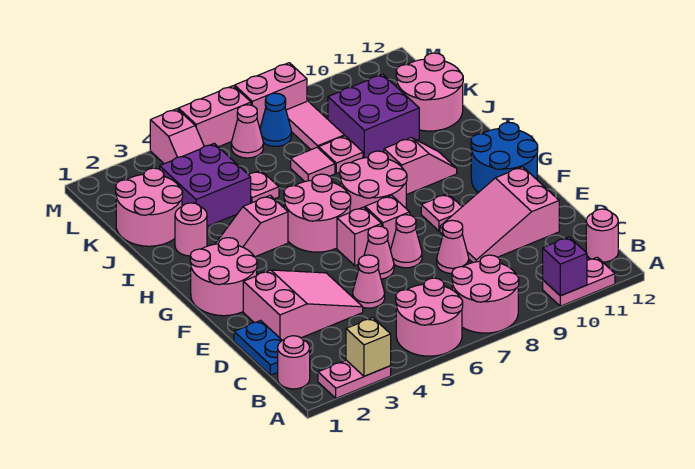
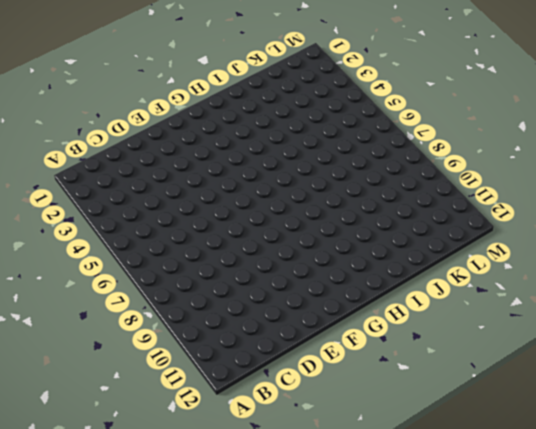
none -> pink plate A2:A3 level 1
none -> pink round brick A5:B6 level 1
none -> pink round brick A7:B8 level 1
none -> pink plate A10:A11 level 1

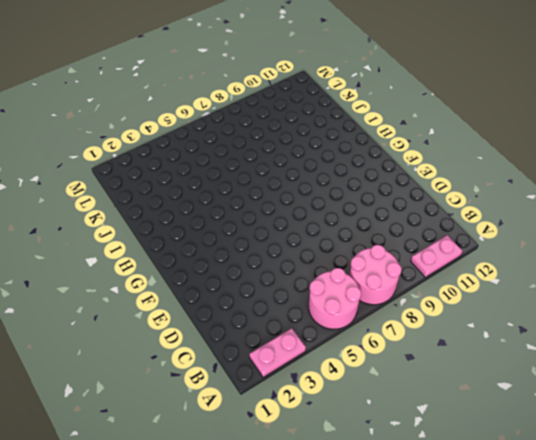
none -> pink round brick B1 level 1
none -> pink round brick B12 level 1
none -> blue plate C1:D1 level 1
none -> pink slope D2:E4 level 1 top 2

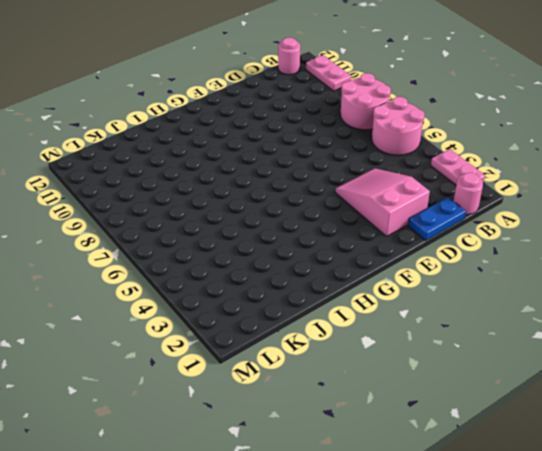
none -> pink cone D5 level 1
none -> pink cone D8 level 1
none -> pink slope D9:E11 level 1 top 11
none -> pink cone E6 level 1

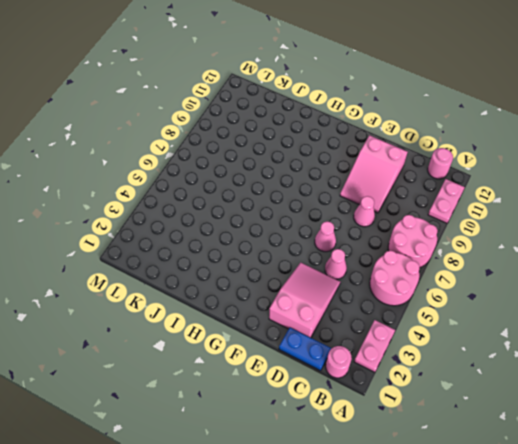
none -> pink cone E7 level 1
none -> pink round brick F1:G2 level 1
none -> pink brick F6 level 1
none -> pink brick F7 level 1

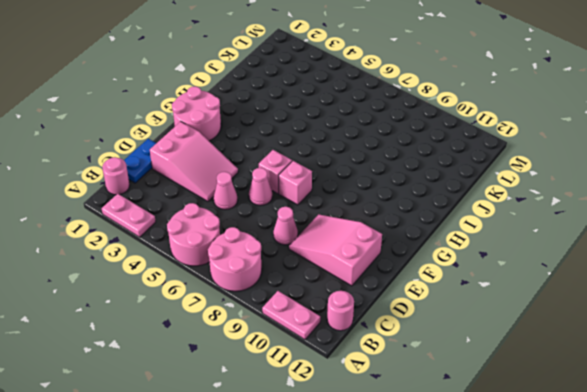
none -> pink cone E7 level 1
none -> pink plate F9 level 1
none -> blue round brick F11:G12 level 1
none -> pink round brick G5:H6 level 1

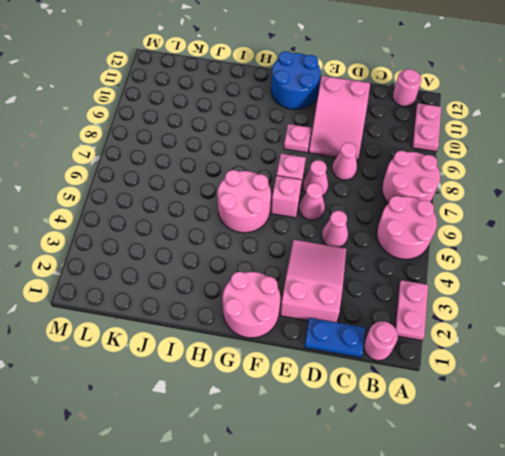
none -> pink round brick G7:H8 level 1
none -> pink slope H3:H4 level 1 top 4
none -> pink slope H9:H10 level 1 top 9
none -> pink round brick I2 level 1

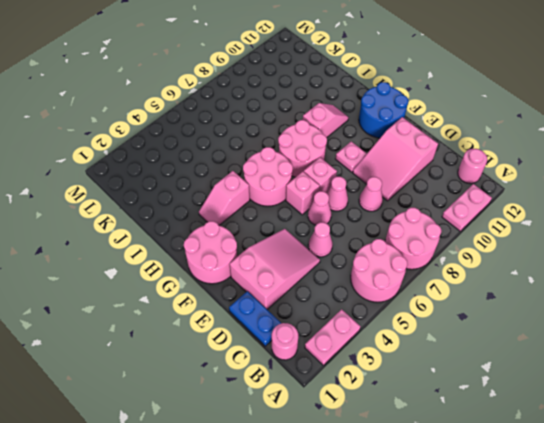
none -> pink round brick I2 level 1
none -> pink round brick J1:K2 level 1
none -> purple brick J3:K4 level 1
none -> pink plate J5 level 1

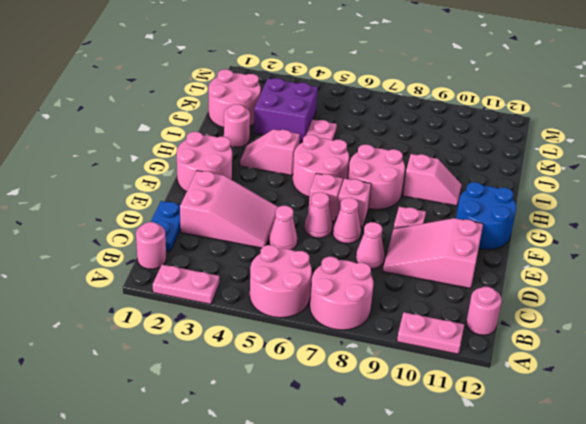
none -> pink tile J7 level 1
none -> pink plate J8 level 1
none -> purple brick J9:K10 level 1
none -> pink round brick J11:K12 level 1

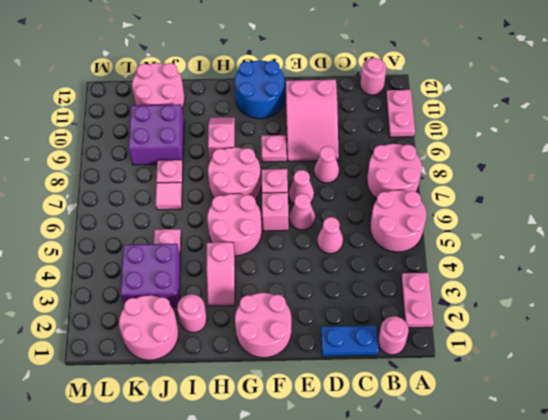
none -> pink slope D2:E4 level 1 top 2
none -> pink tile K8:L8 level 1
none -> pink slope L4:M4 level 1 top M
none -> pink cone L6 level 1

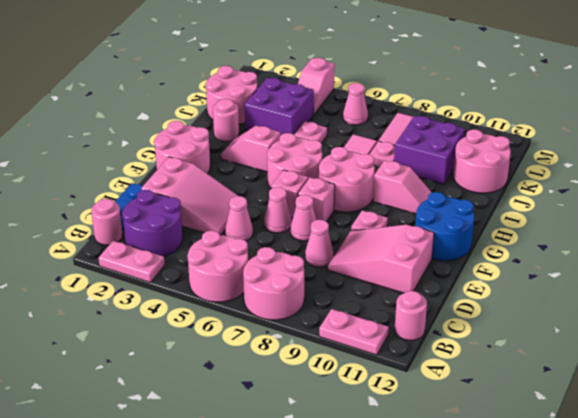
purple round brick B2:C3 level 1 -> none
none -> blue cone L7 level 1
none -> pink brick M5:M6 level 1
none -> pink brick M7:M8 level 1
none -> tan brick A3 level 2

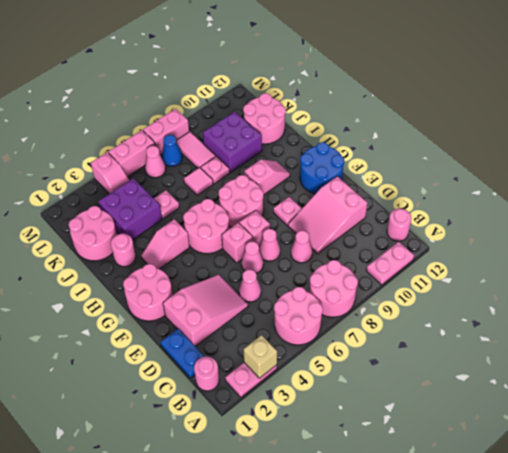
none -> purple brick A10 level 2

